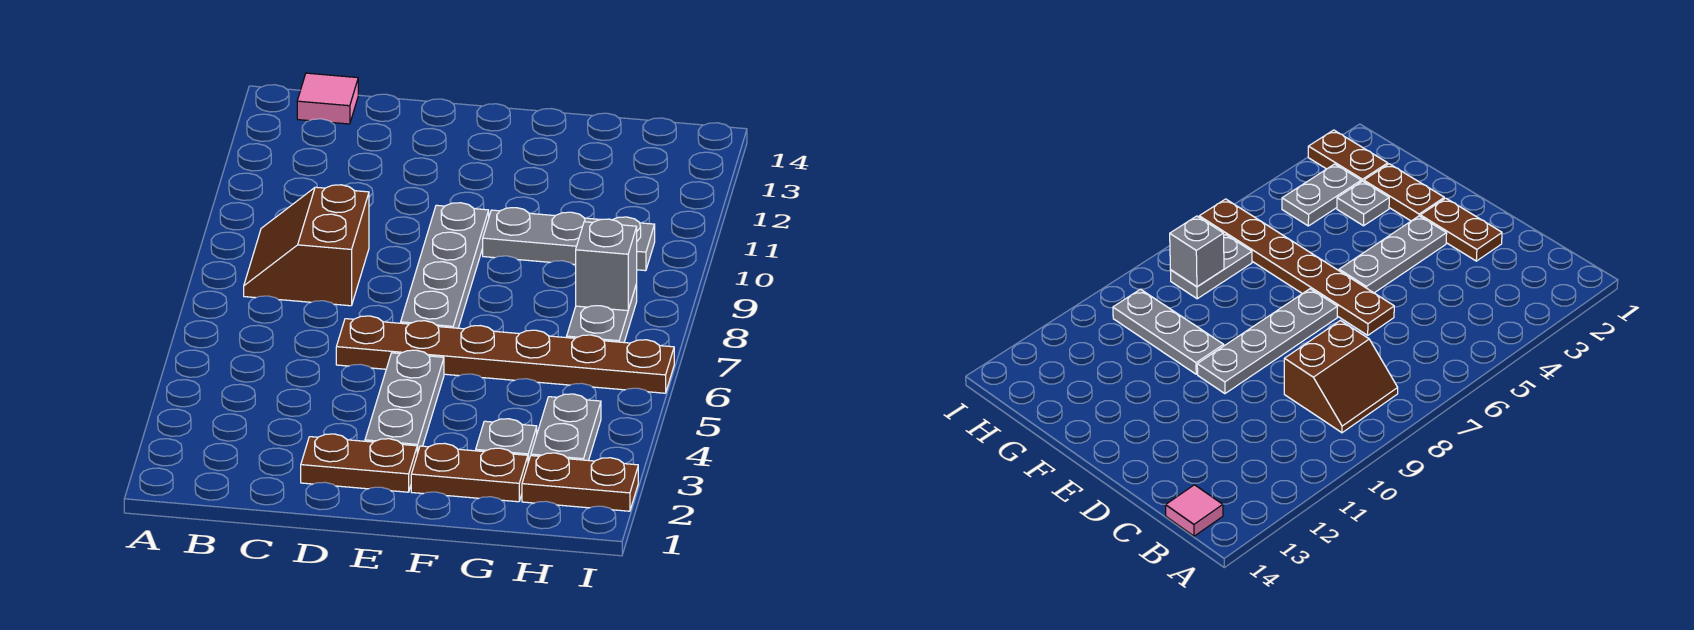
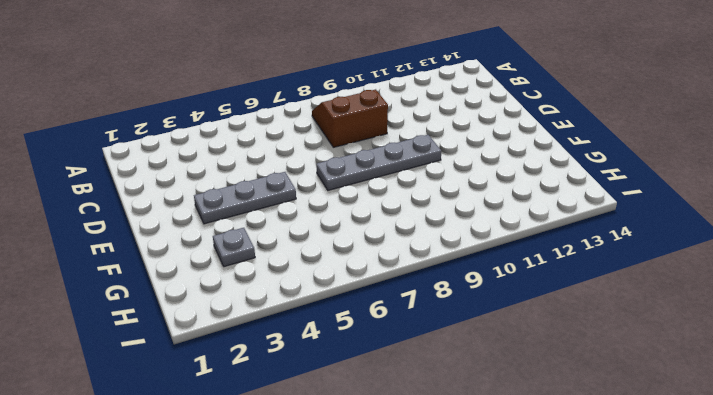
none -> pink tile B14 level 1
none -> brown plate D2:E2 level 1
none -> brown plate D6:I6 level 1

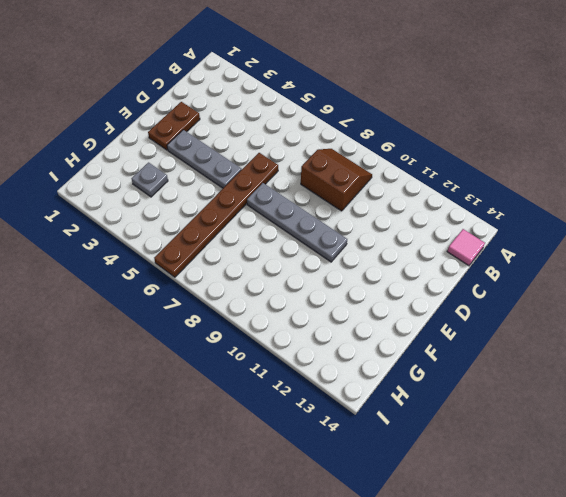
none -> brown plate F2:G2 level 1
none -> grey plate F10:H10 level 1
none -> brown plate H2:I2 level 1

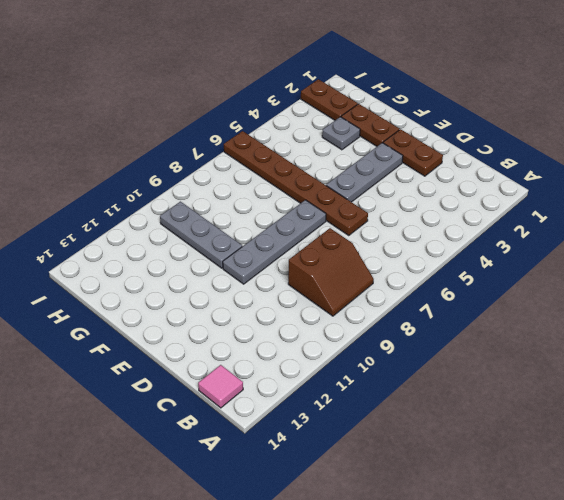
none -> grey plate H3:H4 level 1
none -> grey plate H7:H8 level 1
none -> grey brick H8 level 2

